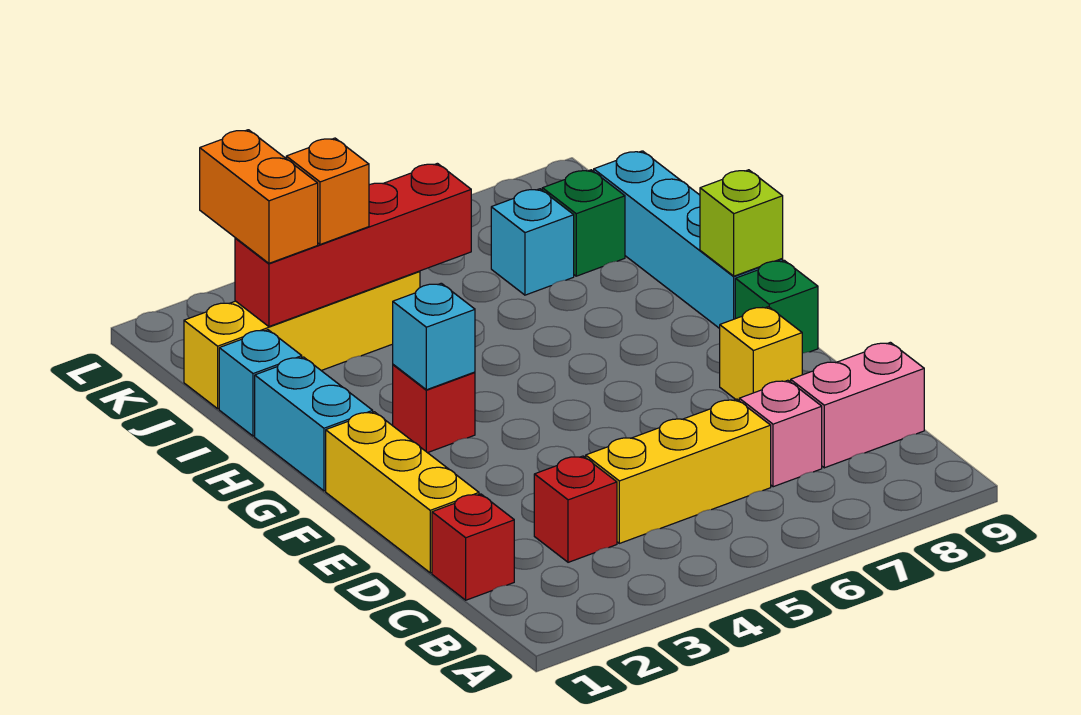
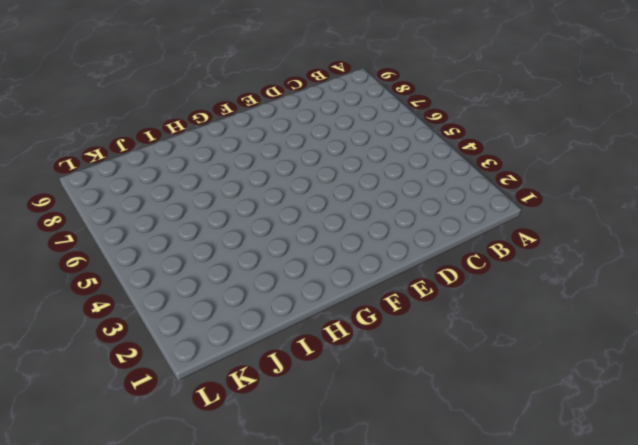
none -> red brick C1 level 1
none -> red brick C3 level 1
none -> yellow brick C4:C6 level 1

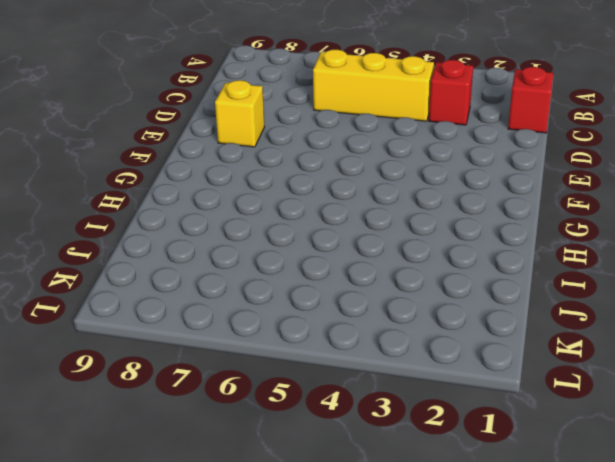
none -> pink brick C7 level 1
none -> pink brick C8:C9 level 1
none -> yellow brick D1:F1 level 1

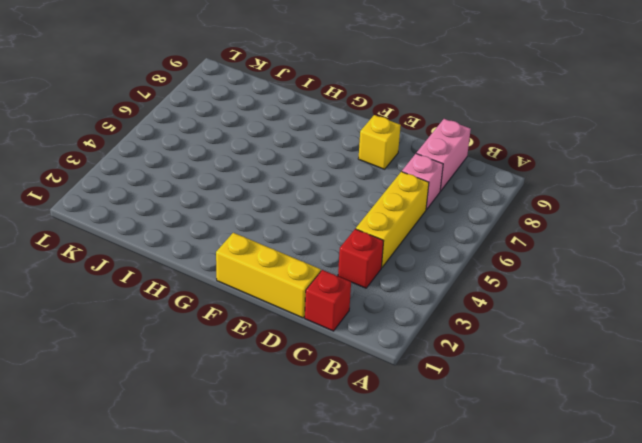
none -> green brick F9 level 1
none -> cyan brick G1:H1 level 1
none -> red brick G3 level 1

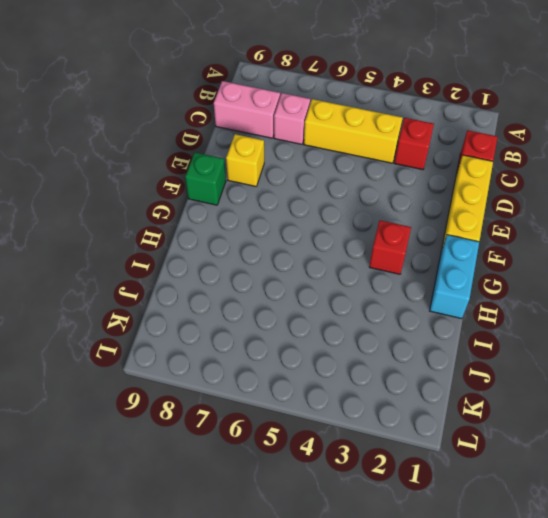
none -> cyan brick G9:J9 level 1
none -> cyan brick I1 level 1
none -> yellow brick J1:J4 level 1

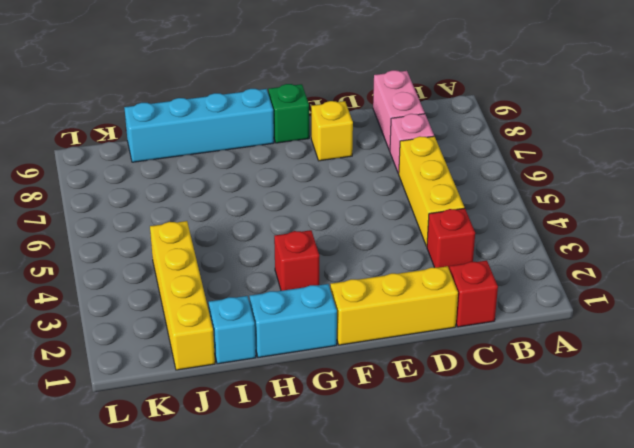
none -> cyan brick J7 level 1
none -> green brick J8 level 1
none -> cyan brick G3 level 2

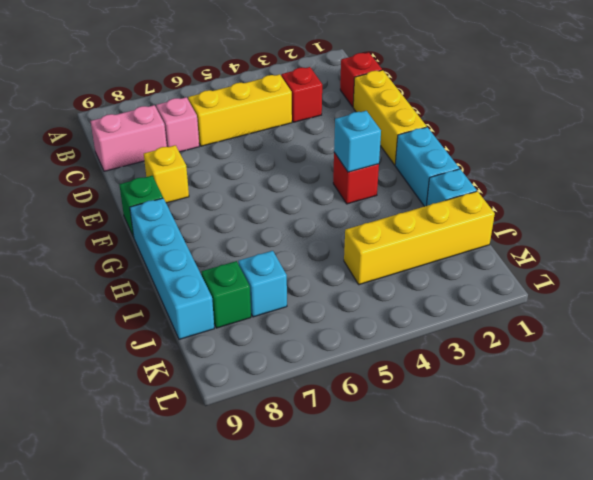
none -> lime brick G9 level 2
none -> red brick J2:J5 level 2
none -> orange brick J2:K2 level 3

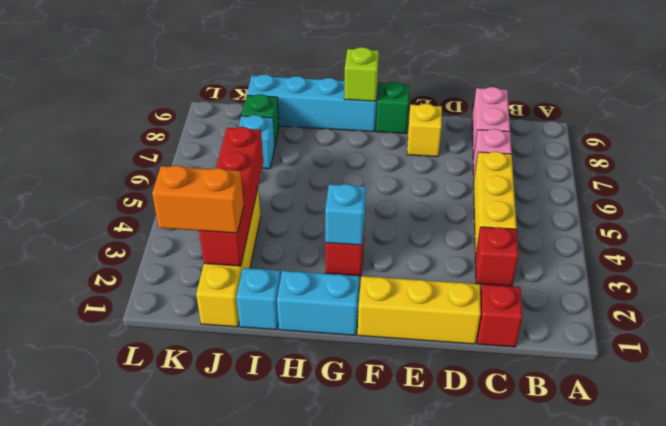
none -> orange brick J3 level 3

